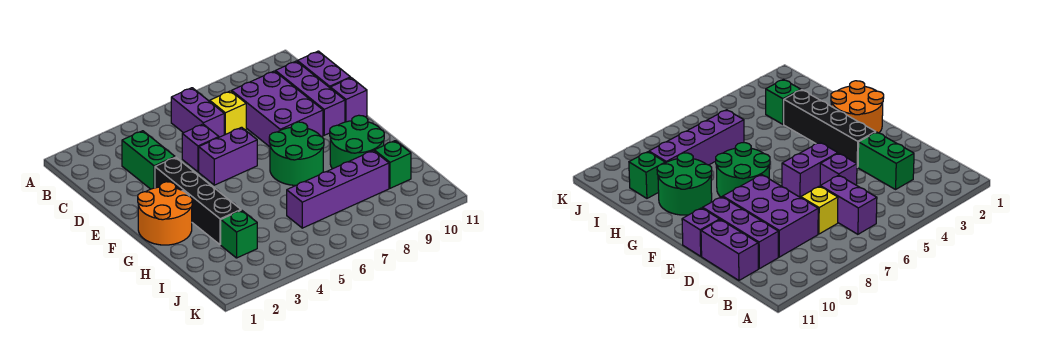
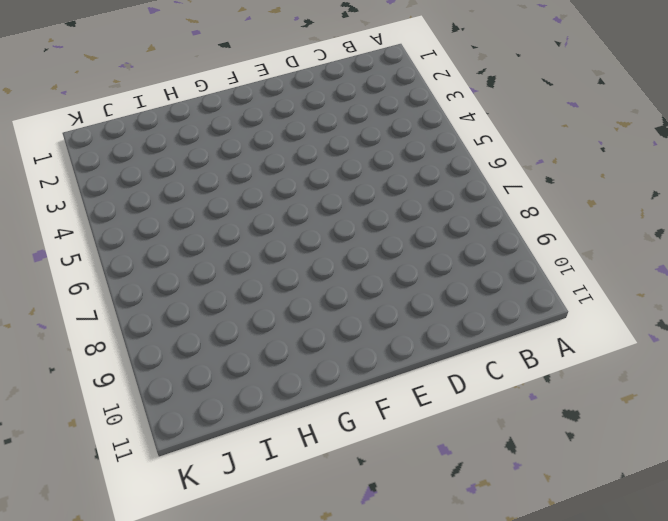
none -> purple brick B6:C6 level 1
none -> green brick C3:D3 level 1
none -> yellow brick C7 level 1

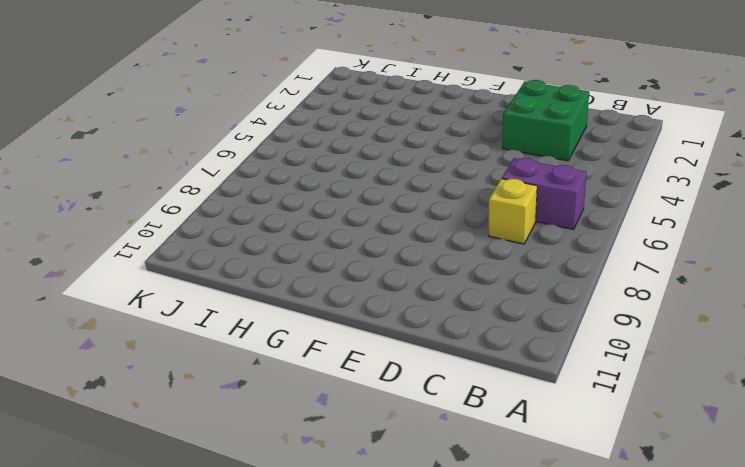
green brick C2:D3 level 1 -> green brick C3:D3 level 1
none -> purple brick C8:E9 level 1
none -> purple brick C10:E10 level 1
none -> purple brick C11:D11 level 1

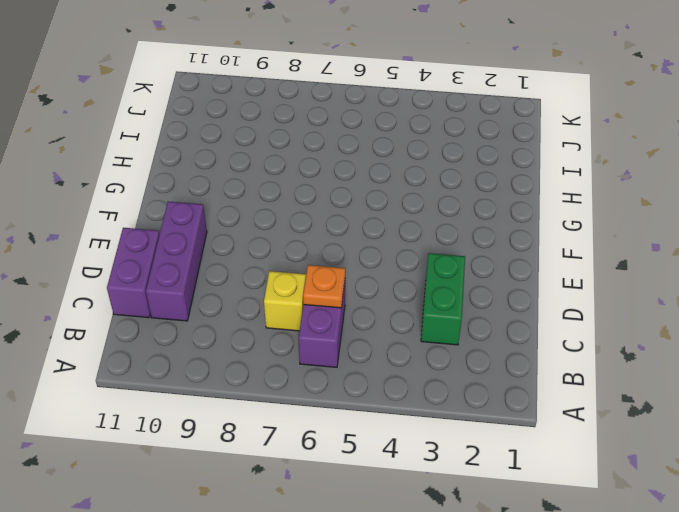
orange plate C6 level 2 -> none
none -> purple brick C8:E9 level 1
none -> purple brick D5 level 1
none -> black brick E3:H3 level 1

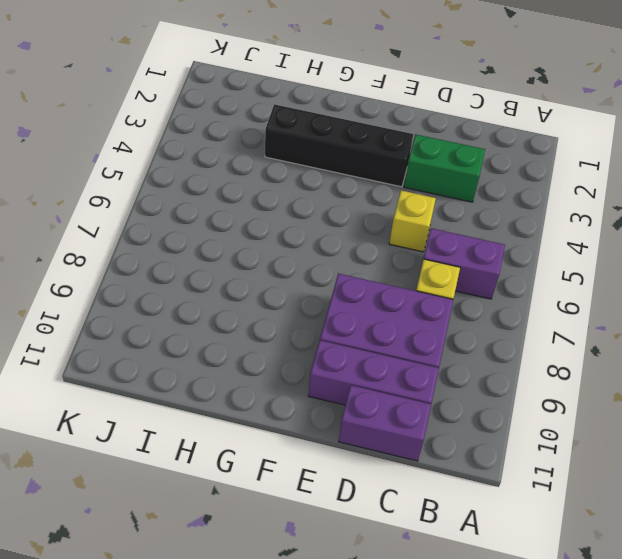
yellow brick D5 level 1 -> purple brick D5 level 1
none -> purple brick E5:E6 level 1
none -> purple brick E11 level 1
none -> orange round brick F1:G2 level 1

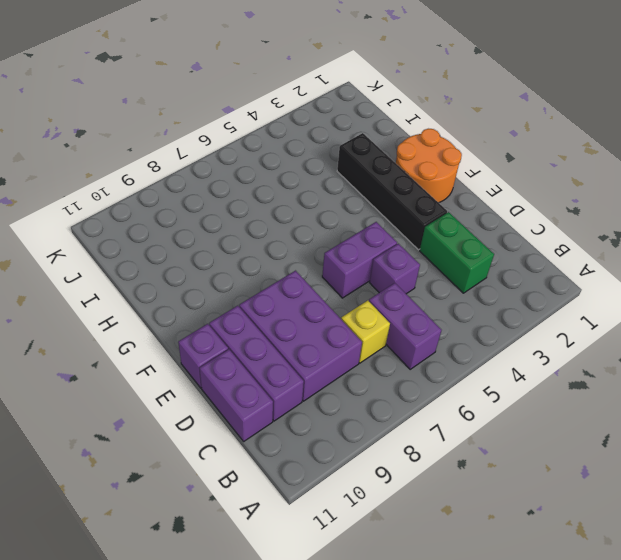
none -> green round brick F7:G8 level 1
none -> green round brick G9:H10 level 1
none -> green brick I3 level 1

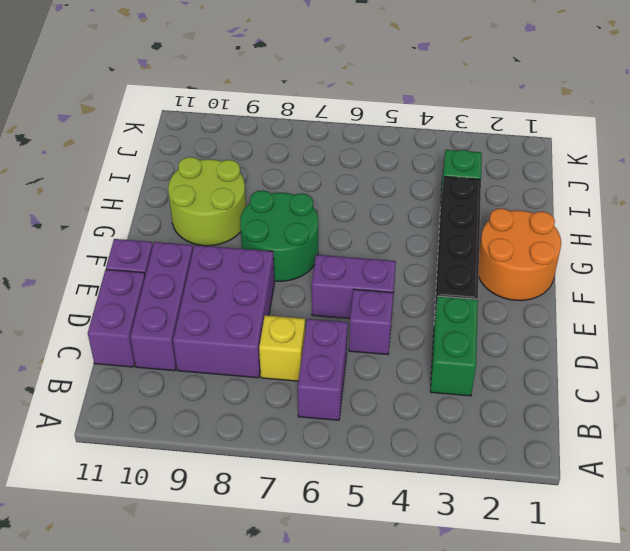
lime round brick G9:H10 level 1 -> green round brick G9:H10 level 1
none -> purple brick I6:I9 level 1
none -> green brick I10 level 1

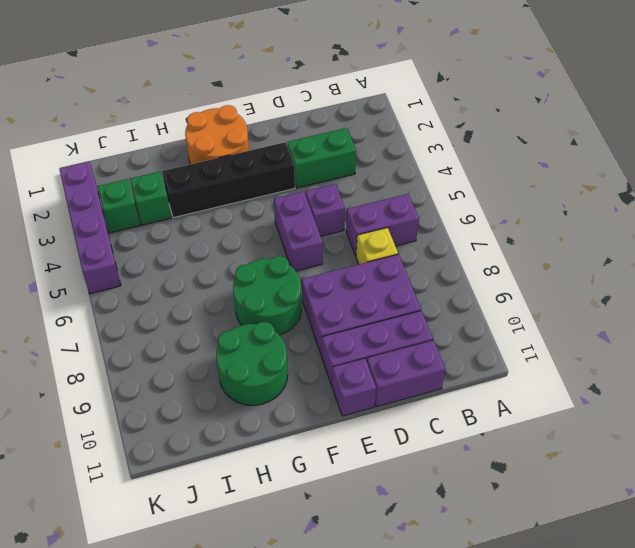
green brick J3 level 1 -> green brick I10 level 1
purple brick K2:K5 level 1 -> purple brick I6:I9 level 1

